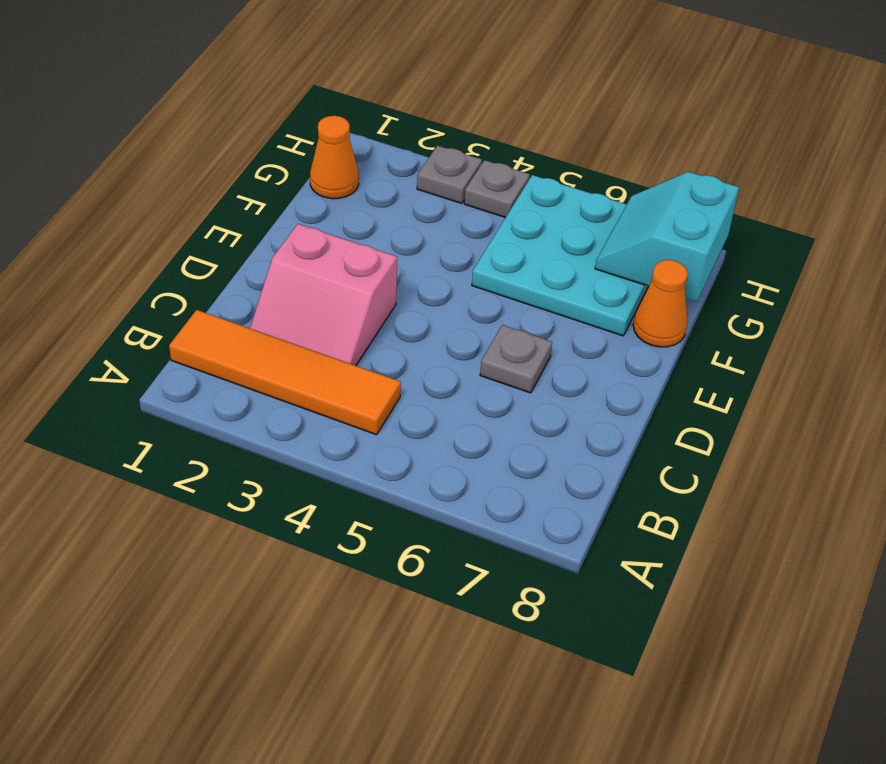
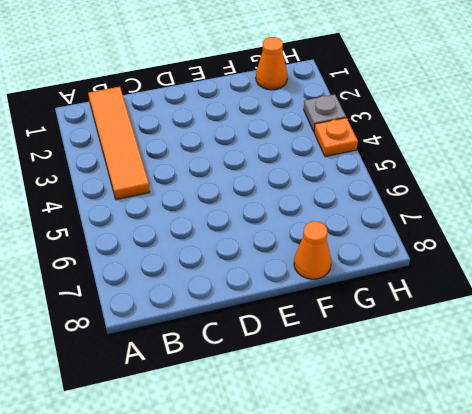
orange plate H4 level 1 -> grey plate H4 level 1
none -> pink slope C2:D3 level 1 top D
none -> grey plate D6 level 1

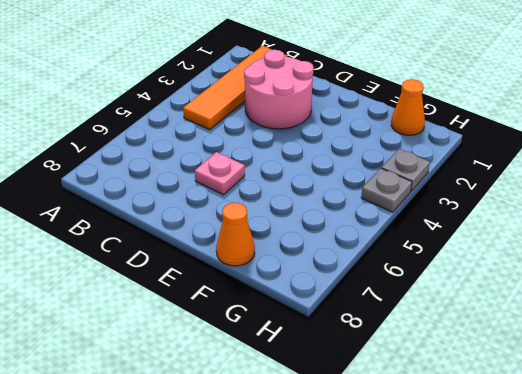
pink round brick C2:D3 level 1 -> pink slope C2:D3 level 1 top D
pink plate D6 level 1 -> grey plate D6 level 1
none -> cyan plate F5:H7 level 1
none -> cyan slope G7:H8 level 2 top 8

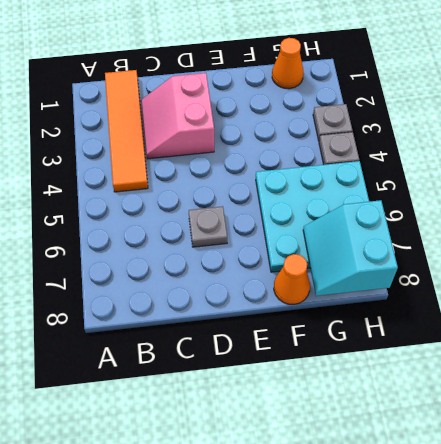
cyan slope G7:H8 level 2 top H -> cyan slope G7:H8 level 2 top 8

